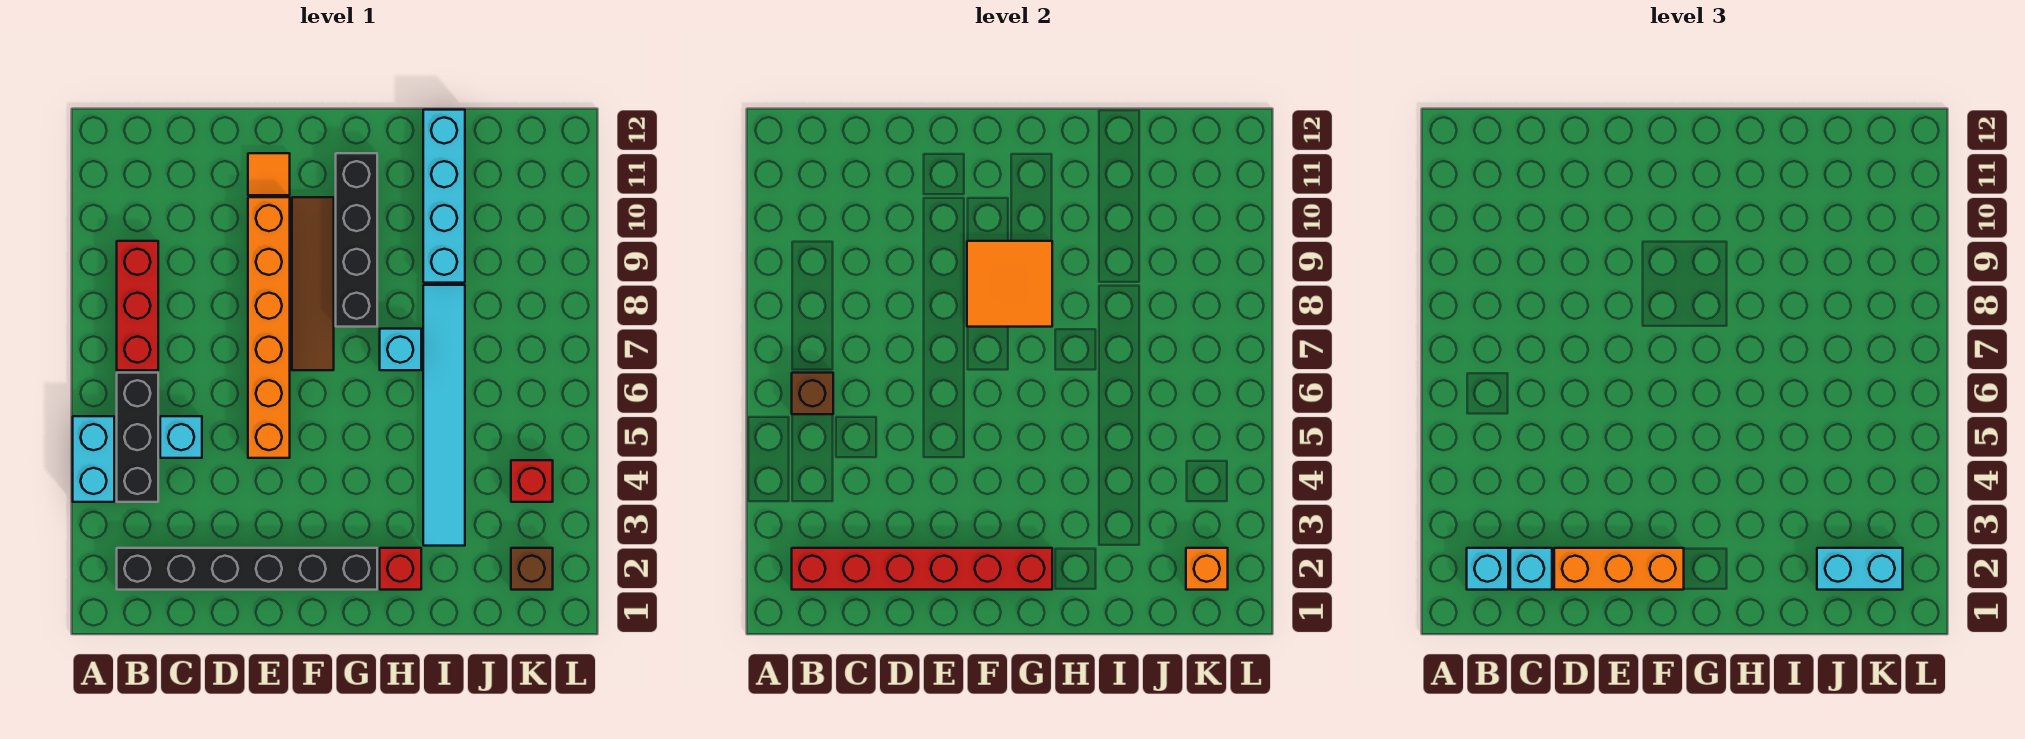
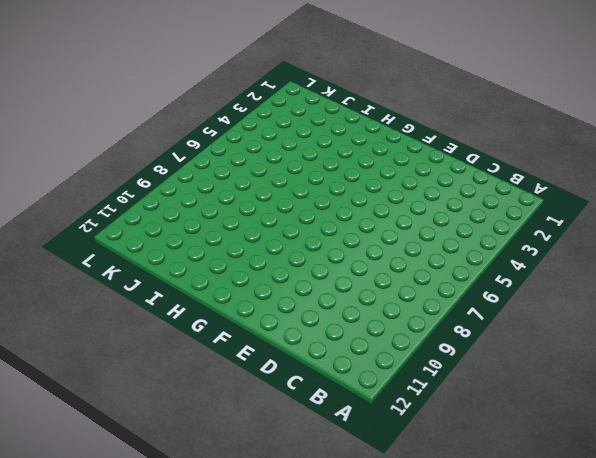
none -> cyan brick A4:A5 level 1
none -> black brick B2:G2 level 1
none -> black brick B4:B6 level 1

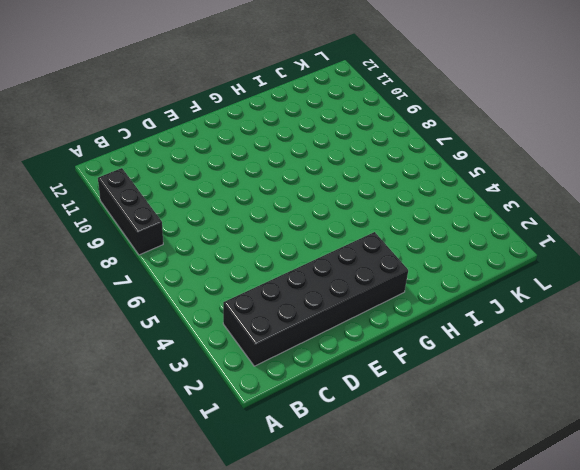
black brick A8:A10 level 1 -> black brick B4:B6 level 1
black brick B2:G3 level 1 -> black brick B2:G2 level 1
none -> cyan brick A4:A5 level 1
none -> red brick B7:B9 level 1
none -> cyan brick C5 level 1

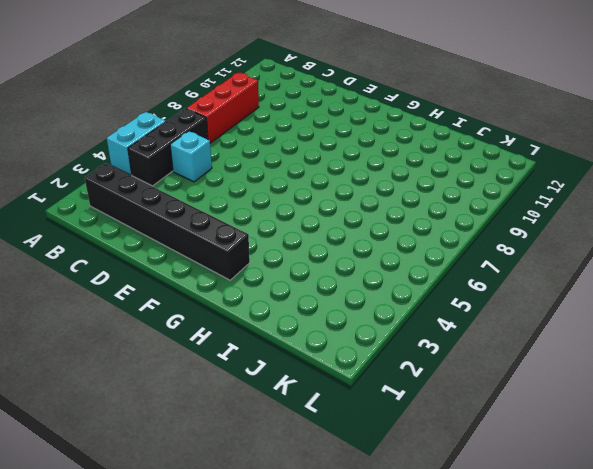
none -> orange brick E5:E10 level 1
none -> orange tile E11 level 1
none -> brown tile F7:F10 level 1

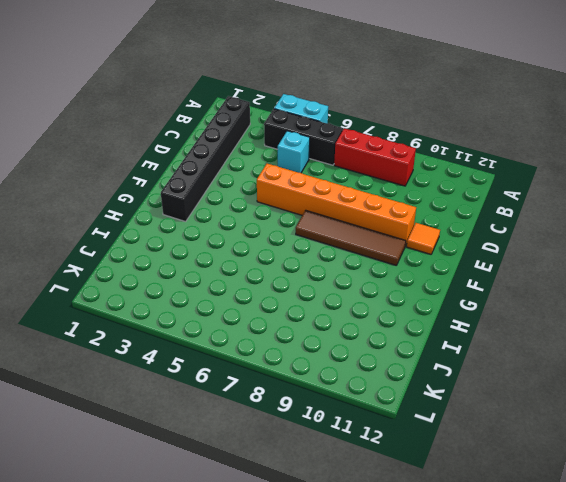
none -> black brick G8:G11 level 1
none -> red brick H2 level 1
none -> cyan brick H7 level 1

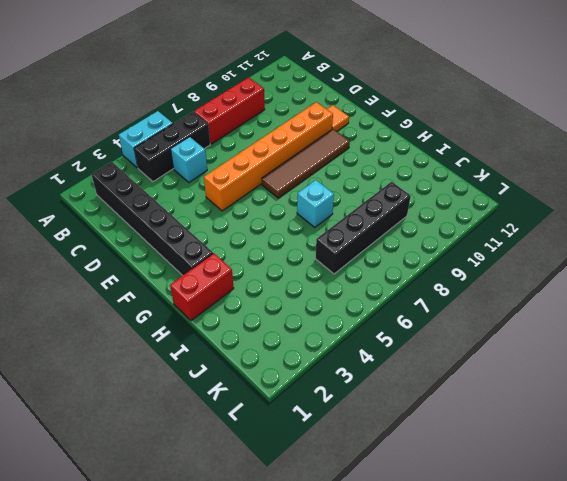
red brick H1:H2 level 1 -> red brick H2 level 1
black brick J6:J9 level 1 -> black brick G8:G11 level 1
none -> cyan tile I3:I8 level 1
none -> cyan brick I9:I12 level 1
none -> brown brick K2 level 1

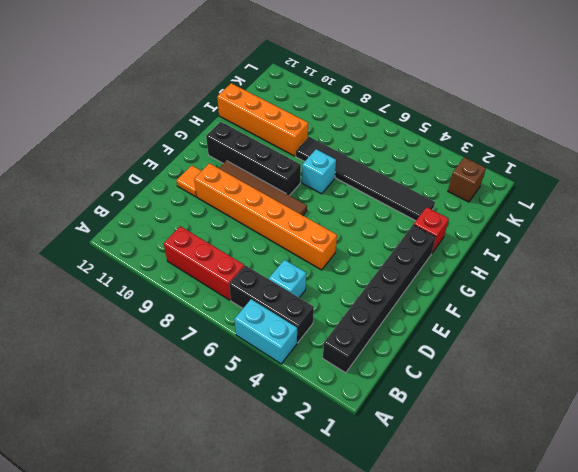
black tile I3:I8 level 1 -> cyan tile I3:I8 level 1
orange brick I9:I12 level 1 -> cyan brick I9:I12 level 1
none -> red brick K4 level 1
none -> red brick B2:G2 level 2
none -> brown brick B6 level 2

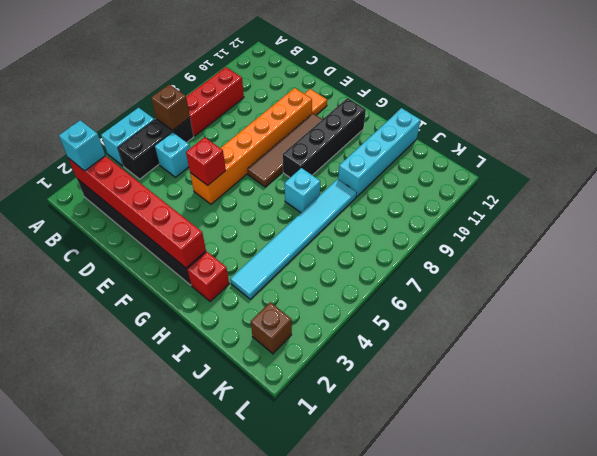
red brick E5 level 2 -> red brick K4 level 1
none -> orange tile F8:G9 level 2
none -> orange brick K2 level 2
none -> cyan brick C2 level 3

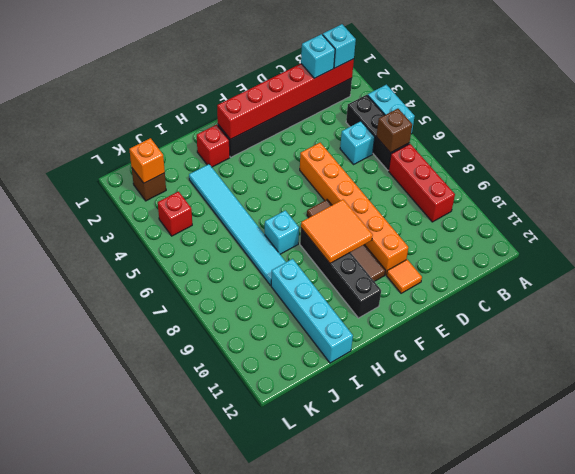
none -> orange brick D2:F2 level 3
none -> cyan brick J2:K2 level 3

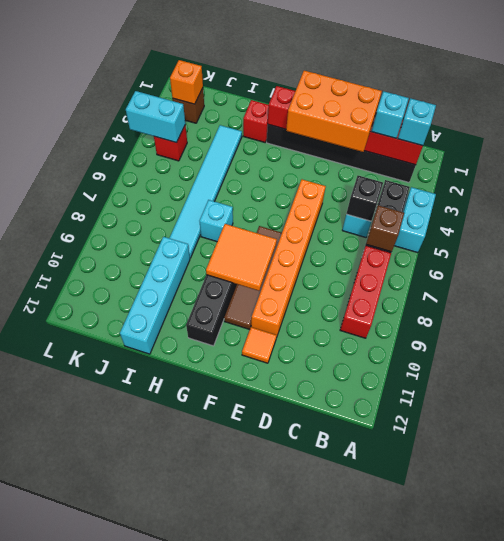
black brick C5 level 2 -> none
orange brick D2:F3 level 3 -> orange brick D2:F2 level 3
cyan brick K4:L4 level 2 -> cyan brick J2:K2 level 3

